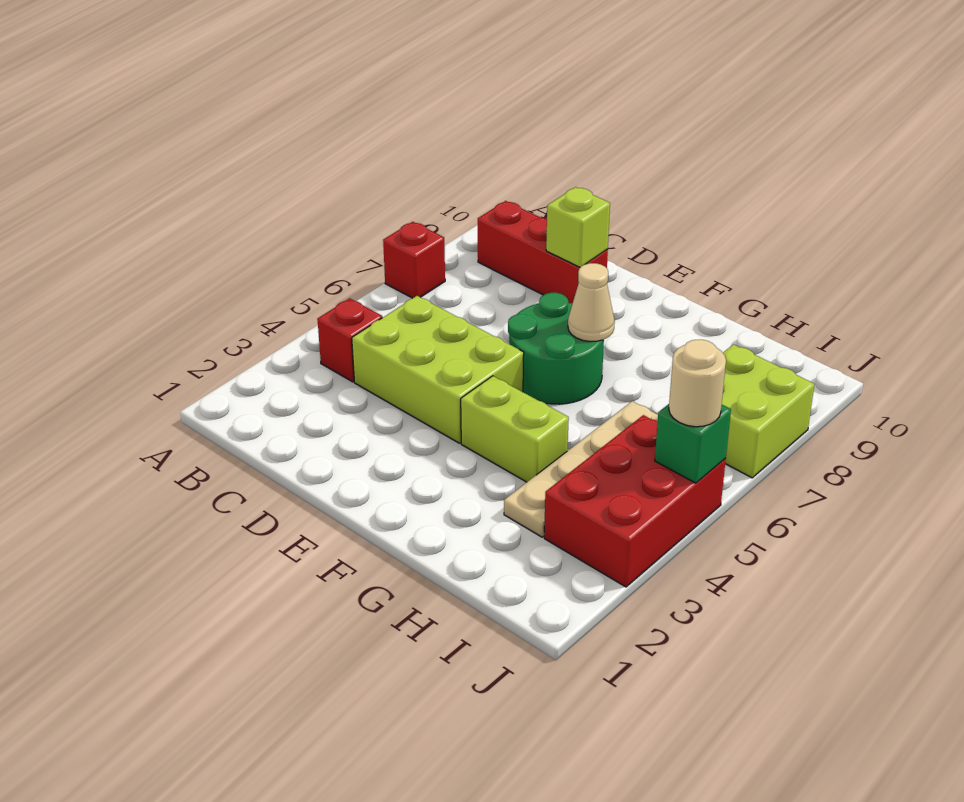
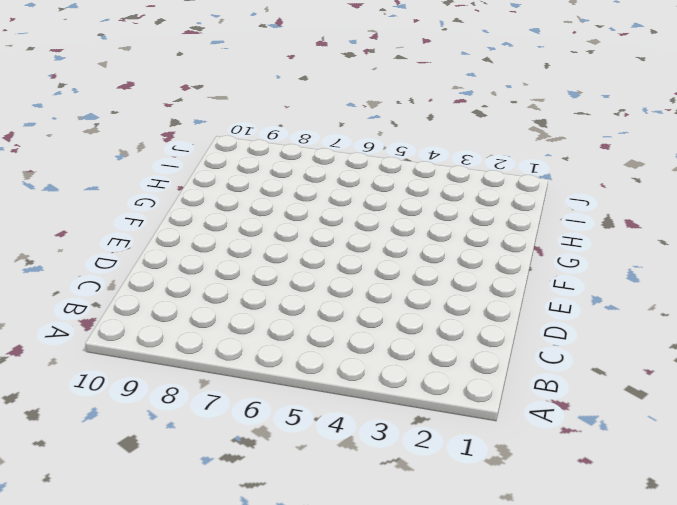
none -> red brick A7 level 1
none -> red brick B4 level 1
none -> red brick B9:D9 level 1

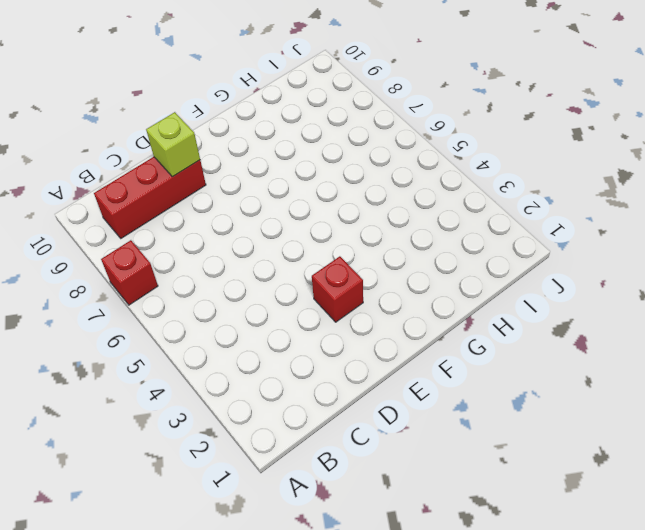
red brick E3 level 1 -> red brick B4 level 1
none -> lime brick C4:E5 level 1
none -> green round brick E6:F7 level 1
none -> lime brick F4:G4 level 1

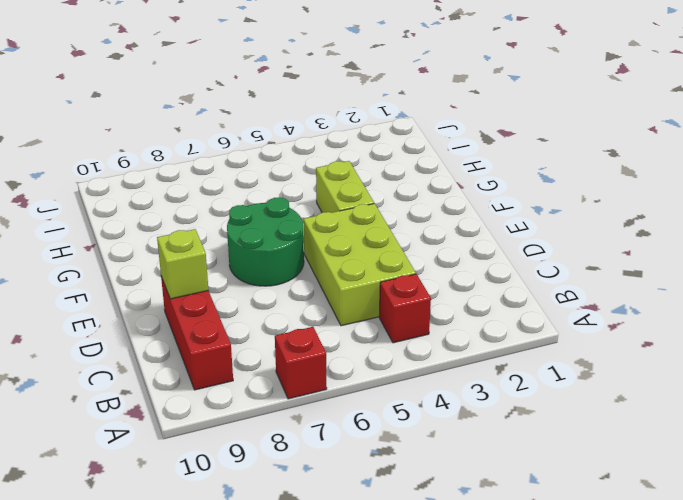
none -> tan plate H3:H6 level 1
none -> red brick I3:J5 level 1
none -> lime brick I7:J8 level 1

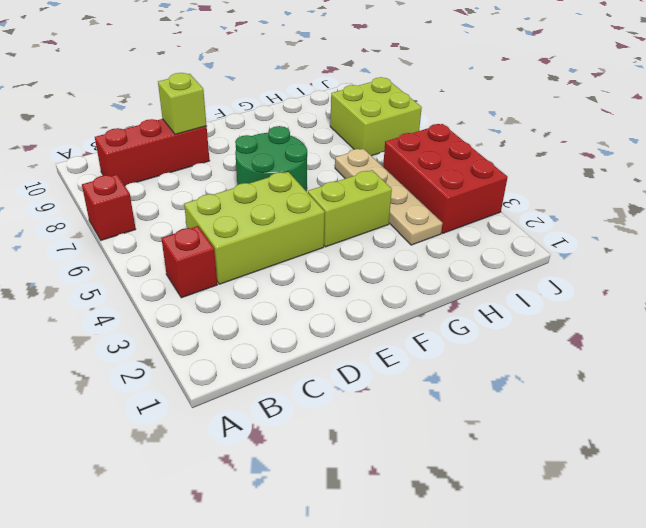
none -> tan cone F7 level 2
none -> green brick J5 level 2
none -> tan round brick J5 level 3

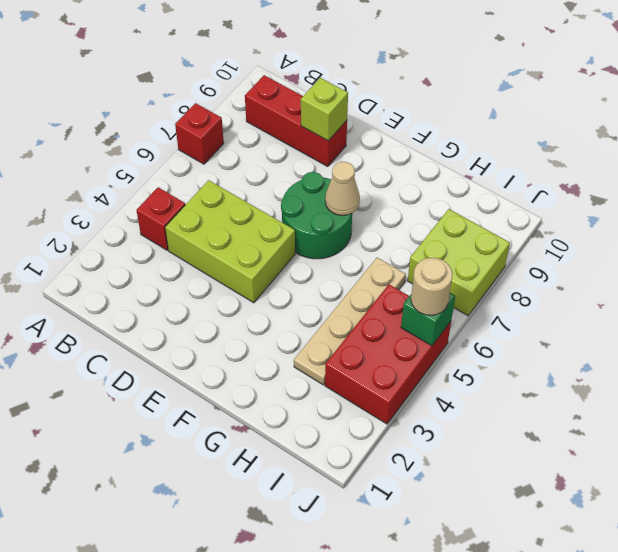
none -> lime brick F4:G4 level 1

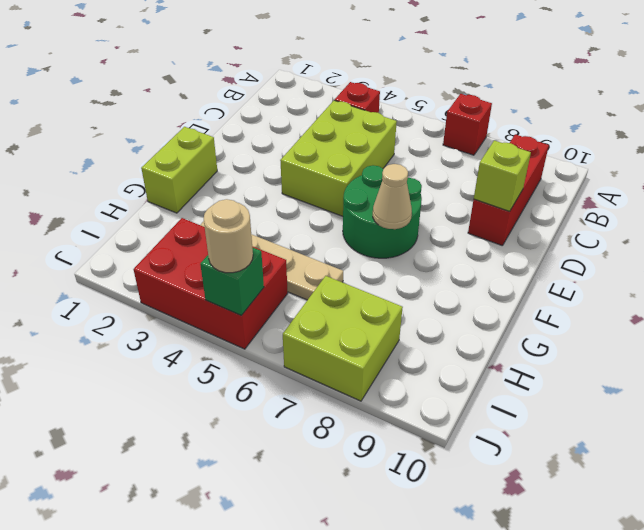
lime brick F1:G1 level 1 -> lime brick F4:G4 level 1

